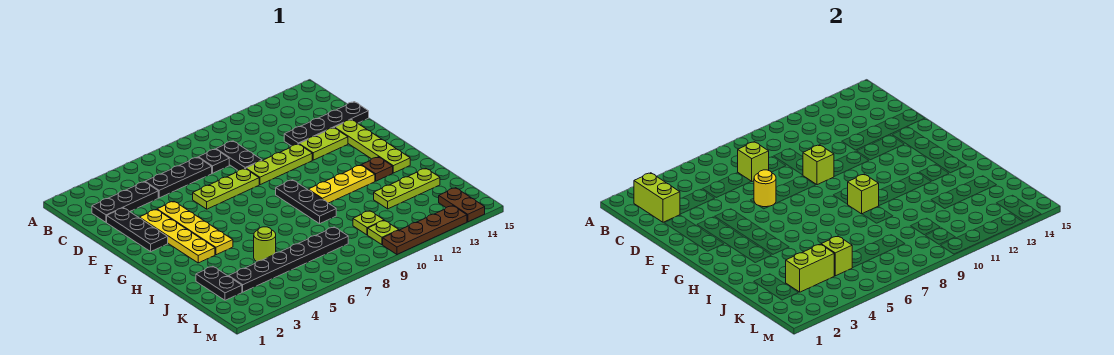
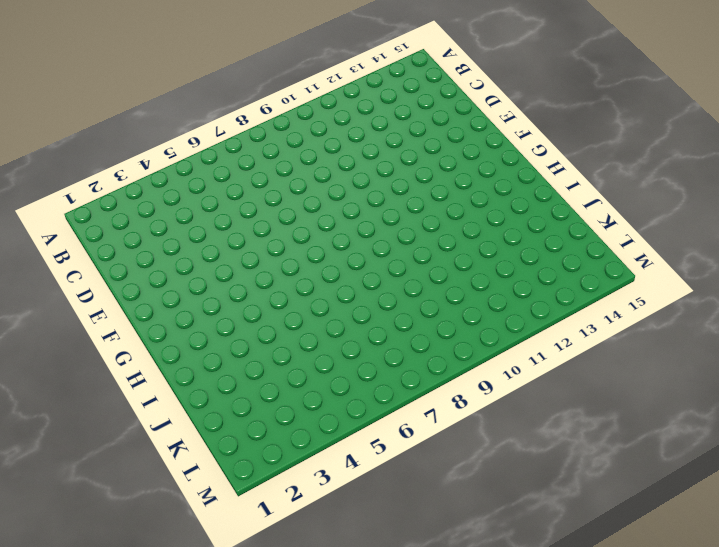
none -> black plate C2:C4 level 1
none -> black plate C5:C7 level 1
none -> black plate C8 level 1
none -> black plate C9:D9 level 1

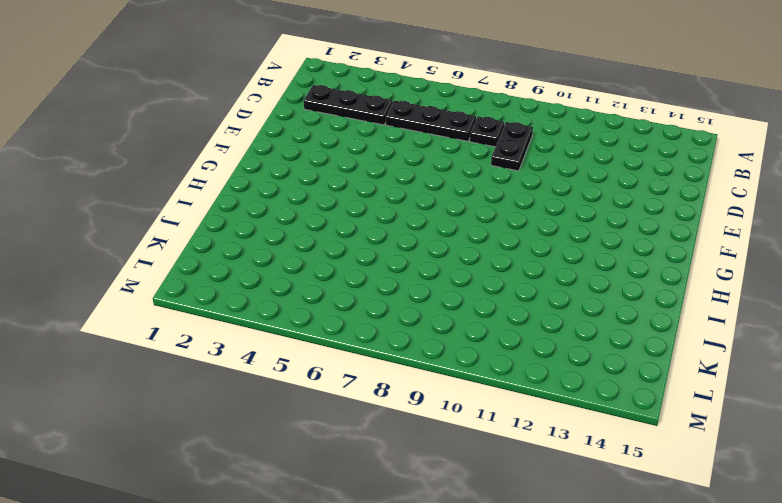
none -> black plate D2:F2 level 1
none -> black plate D12:D15 level 1
none -> yellow plate E3:H3 level 1
none -> yellow plate E4:H4 level 1

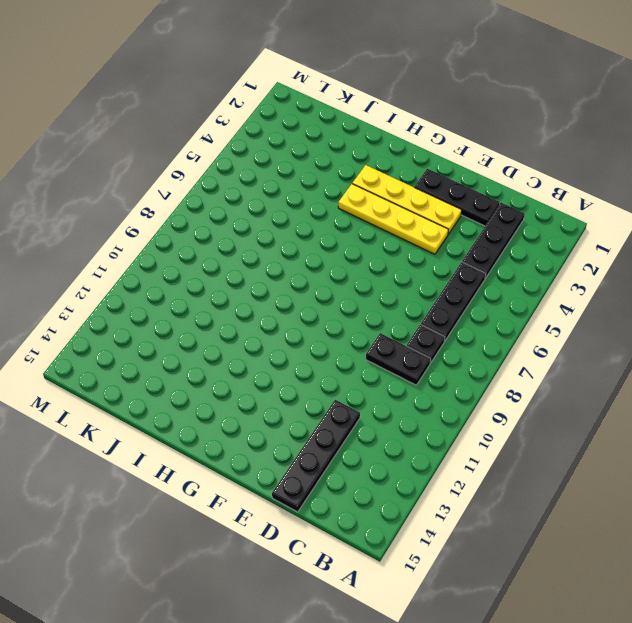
none -> lime plate E6:E8 level 1
none -> lime plate E9:E11 level 1
none -> lime plate E12:E13 level 1
none -> lime plate E14:H14 level 1

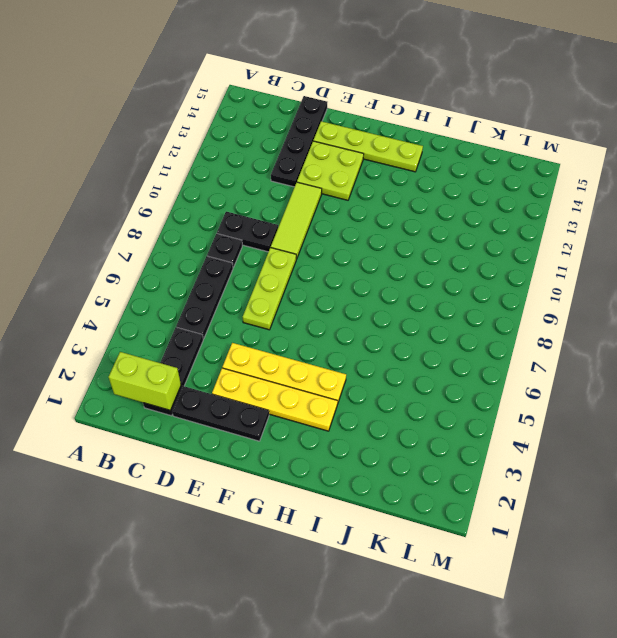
lime tile E9:E11 level 1 -> lime plate E9:E11 level 1
lime plate E12:F13 level 1 -> lime plate E12:E13 level 1
none -> black plate G9:I9 level 1
none -> yellow plate H10:H12 level 1
none -> brown plate H13 level 1
none -> black plate J2:K2 level 1

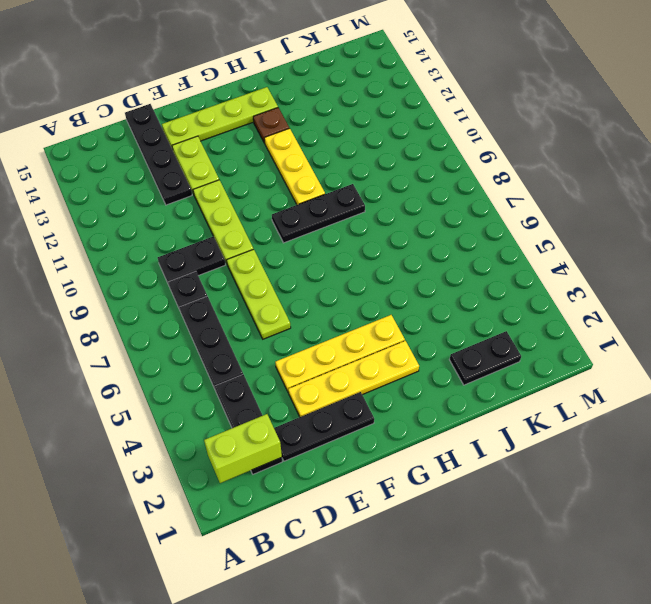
none -> lime round brick J5 level 1
none -> lime plate J12:J14 level 1
none -> black plate K3:K8 level 1
none -> lime plate K10 level 1

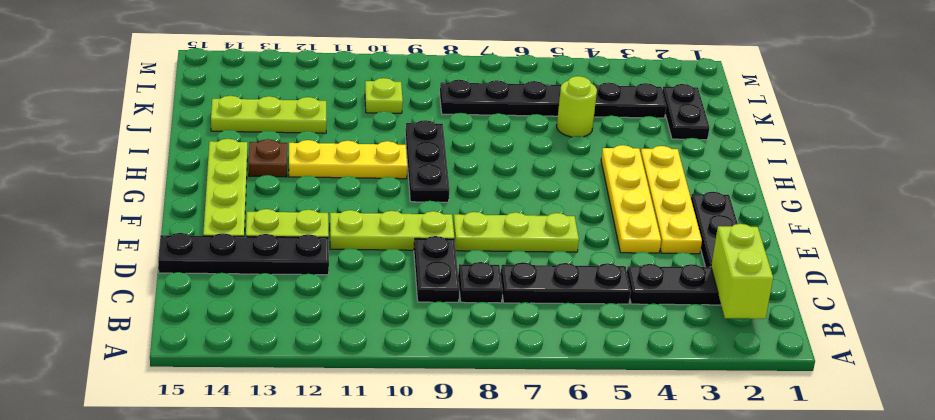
none -> lime plate L10 level 1
none -> brown plate L14:M14 level 1
none -> brown plate M10:M13 level 1
none -> lime brick C7 level 2

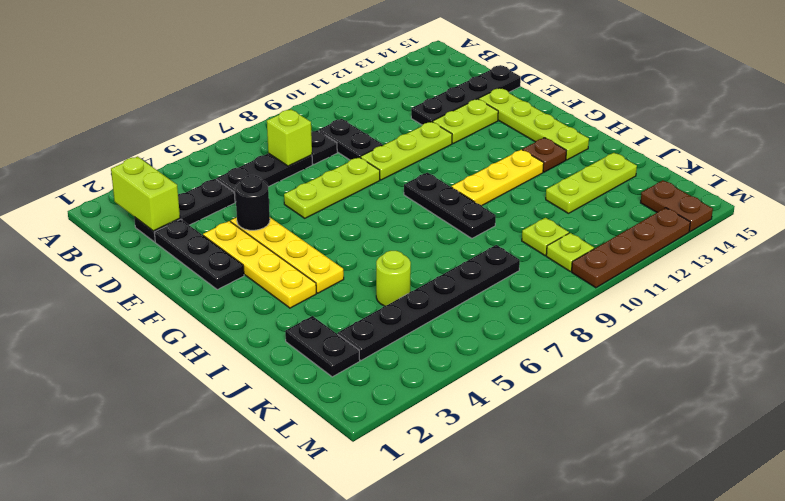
black round brick E4 level 2 -> none
none -> yellow round brick E6 level 2
none -> lime brick E9 level 2
none -> lime brick H9 level 2
none -> lime brick K3:K4 level 2

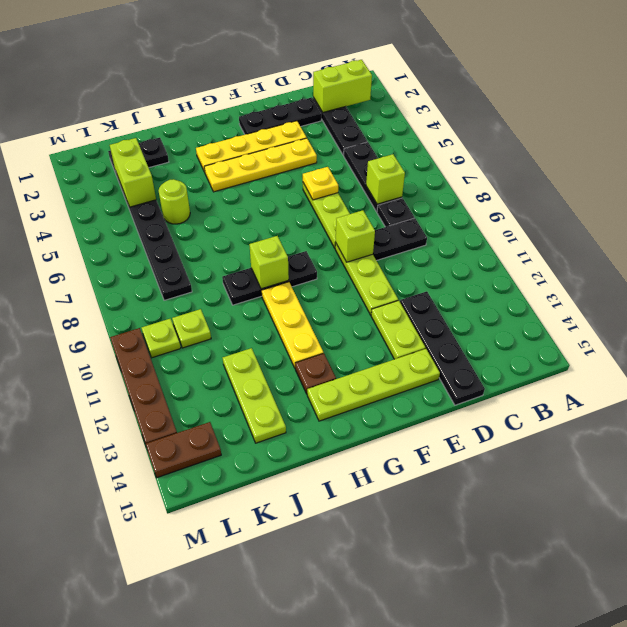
yellow plate E6 level 2 -> yellow round brick E6 level 2
none -> lime brick K5 level 2

